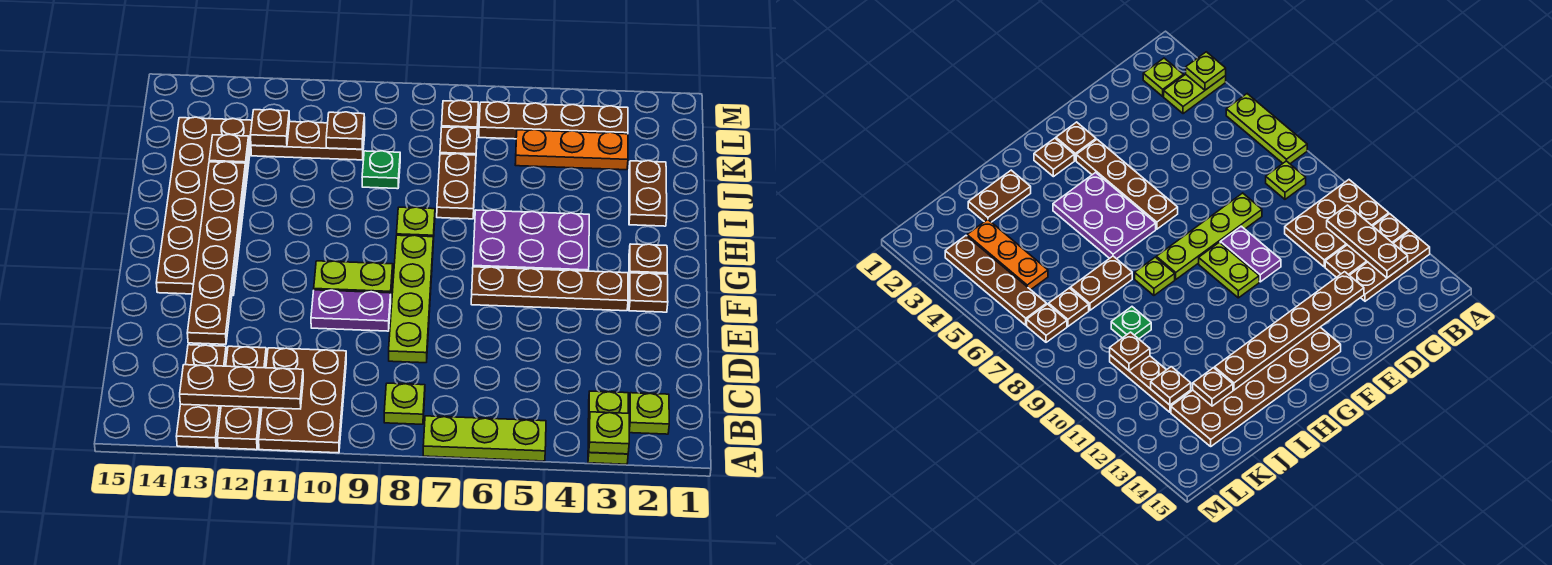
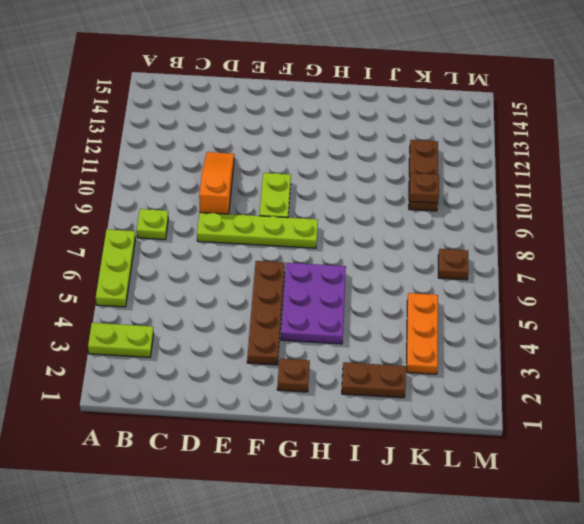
orange slope D9:D11 level 1 top 9 -> none
none -> brown plate A10:C11 level 1
none -> brown plate A12:C12 level 1
none -> brown plate A13:C13 level 1
none -> lime plate B2 level 1

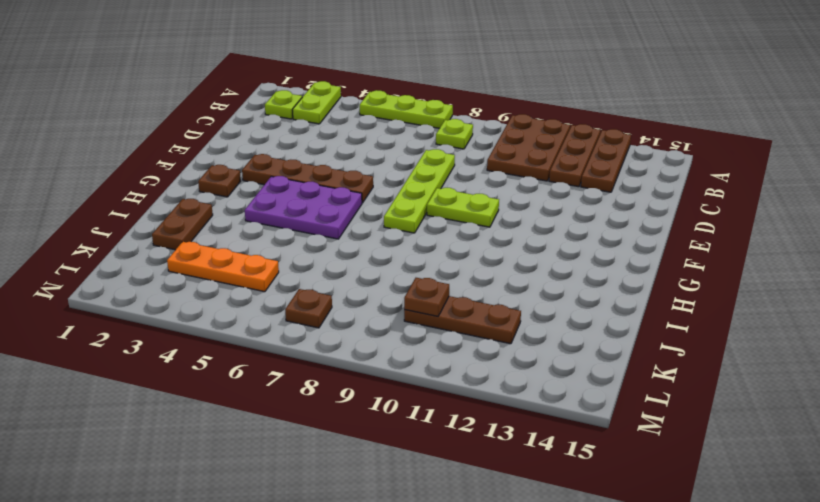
none -> purple plate E9:E10 level 1
none -> brown plate F2 level 1
none -> brown plate F13:K14 level 1
none -> lime plate H8 level 1

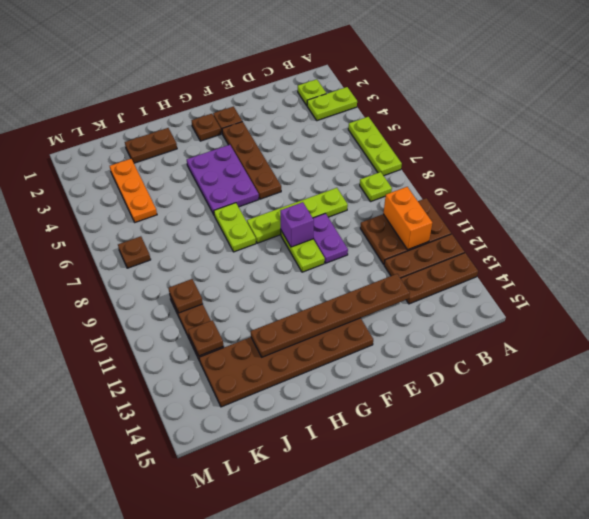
orange brick B10:B11 level 2 -> brown plate B11:B13 level 2
purple brick F9 level 2 -> none
lime plate H7:H8 level 1 -> lime plate H8 level 1
none -> brown plate I7:J7 level 1
none -> green plate J9 level 1
none -> brown plate K7 level 1
none -> brown plate L3:L6 level 1

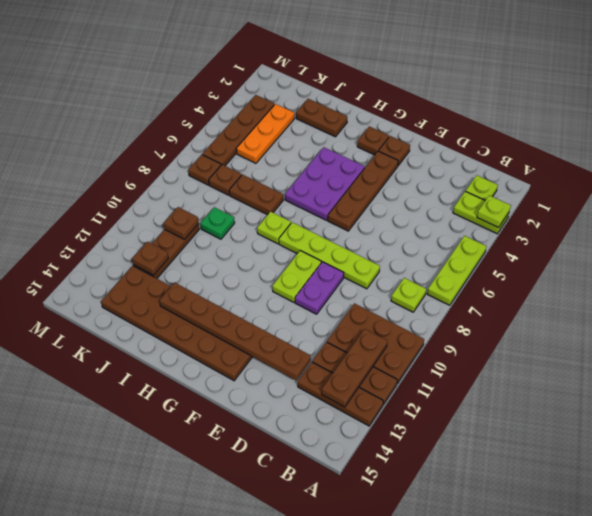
none -> brown plate J13 level 2

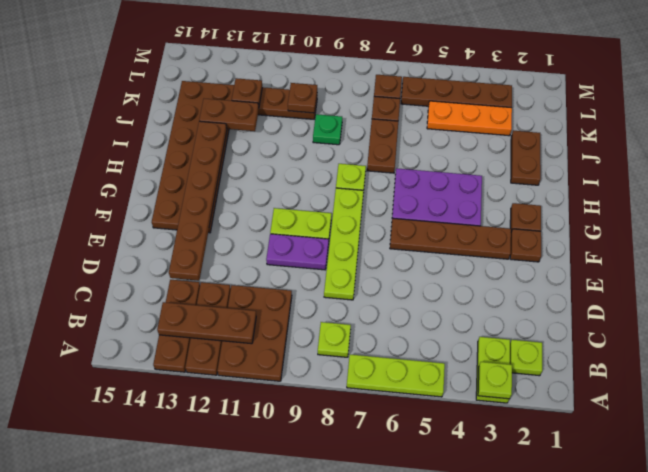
brown plate J12:J13 level 2 -> brown plate J13 level 2

